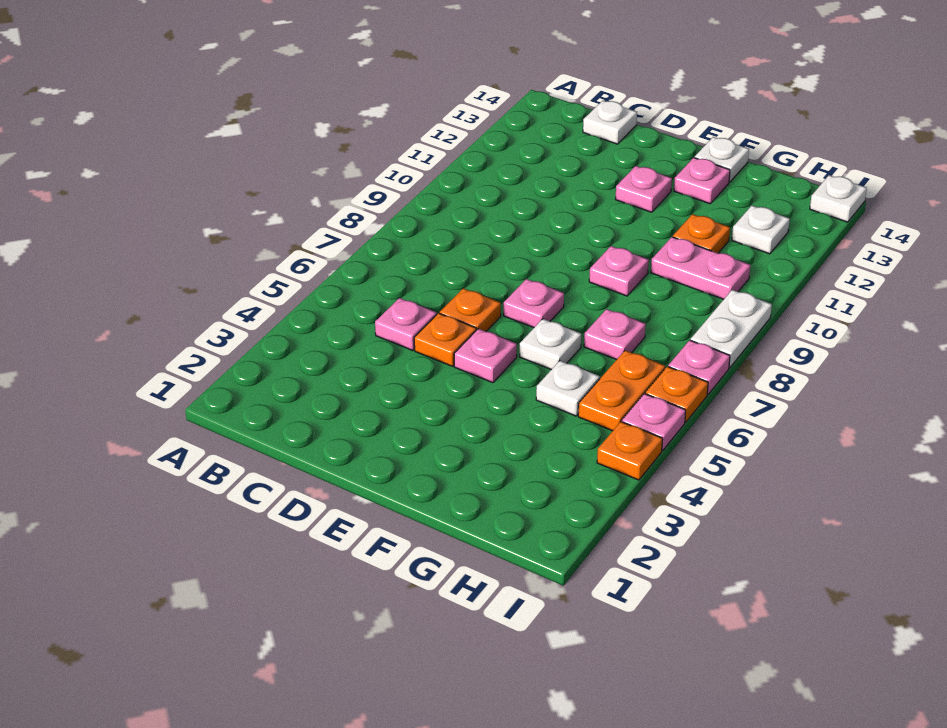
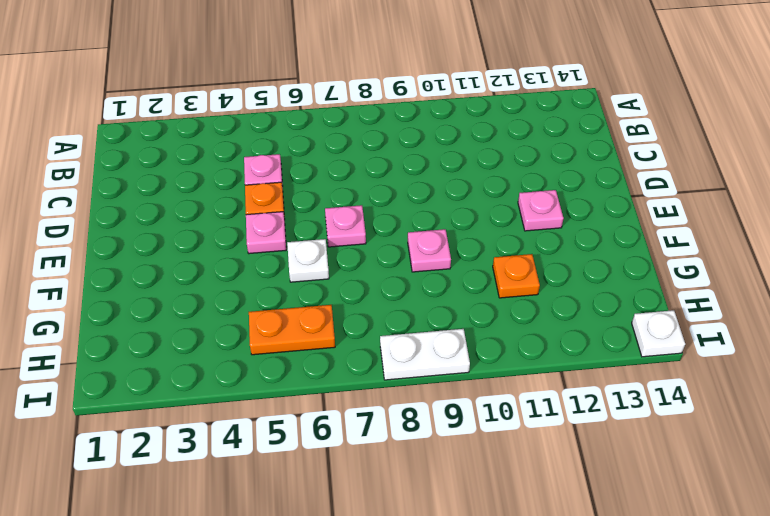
none -> white plate C14 level 1
none -> orange plate D6 level 1
none -> pink plate F13 level 1

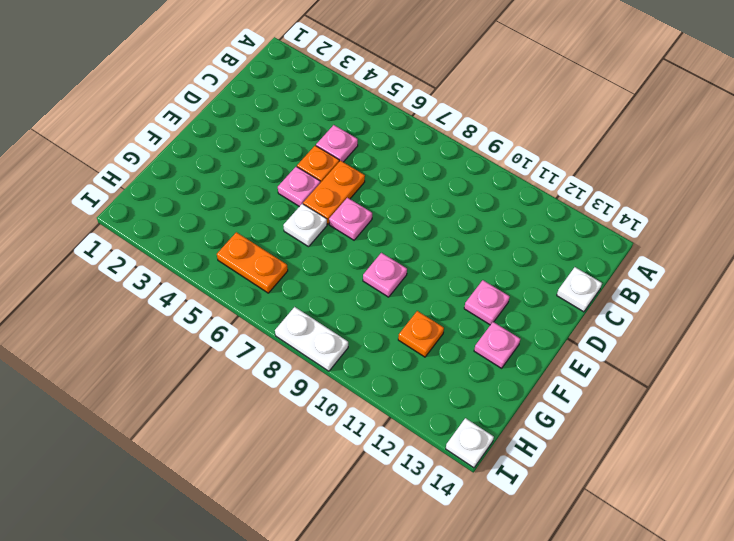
orange plate D6:E6 level 1 -> orange plate D6 level 1
none -> white plate F14 level 1
none -> white plate G5 level 1
none -> pink plate G7 level 1

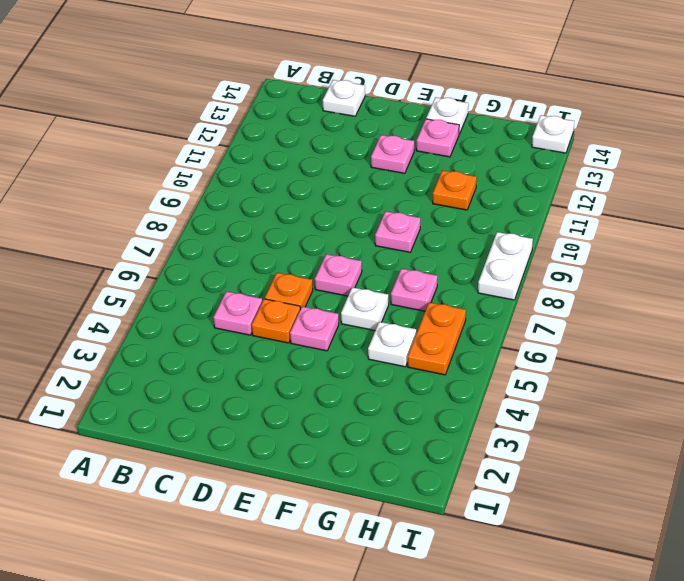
none -> pink plate G10:H10 level 1
none -> white plate H12 level 1
none -> orange plate I4 level 1

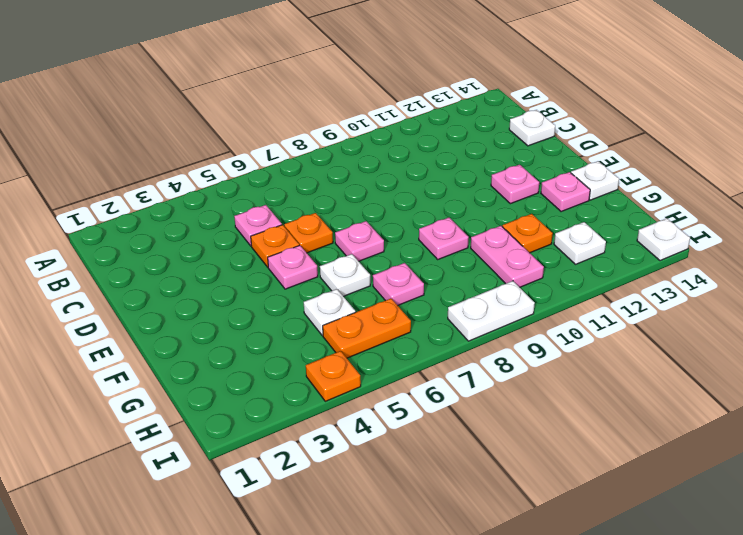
none -> pink plate I5 level 1
none -> orange plate I6 level 1
none -> pink plate I7 level 1

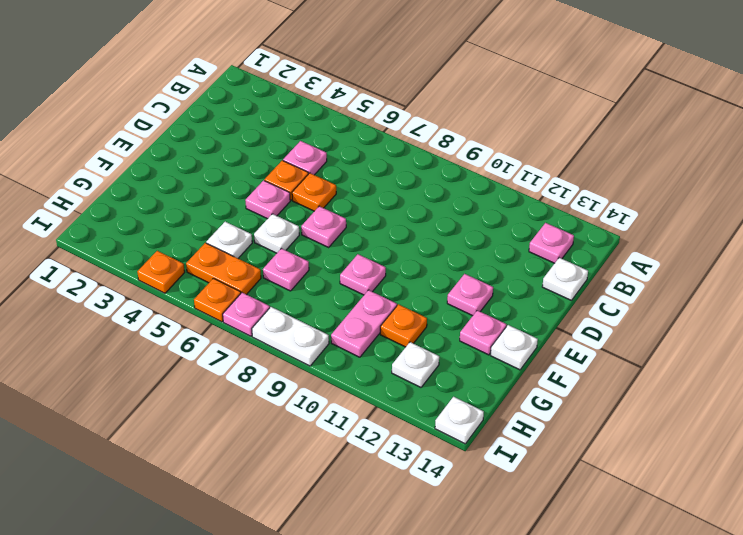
pink plate B13 level 1 -> pink plate I5 level 1

